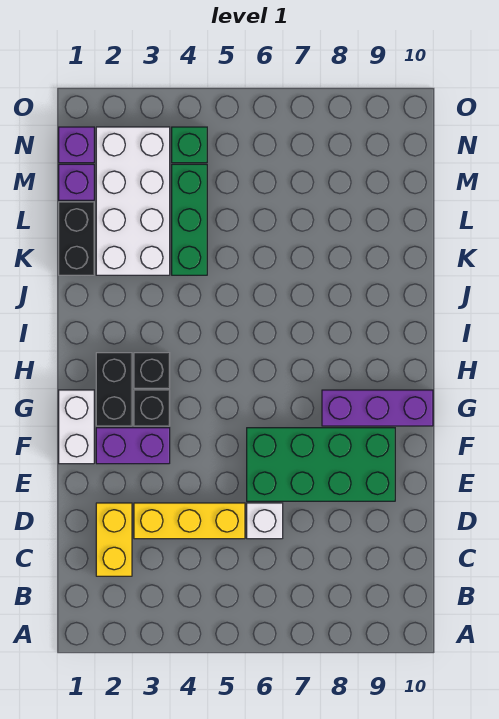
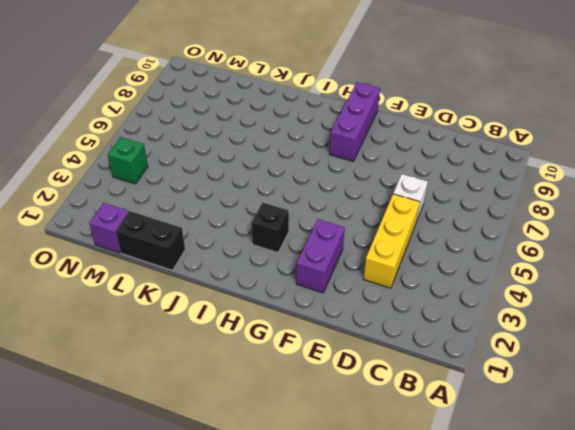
none -> yellow brick C2:D2 level 1
none -> green brick E6:F9 level 1
none -> white brick F1:G1 level 1

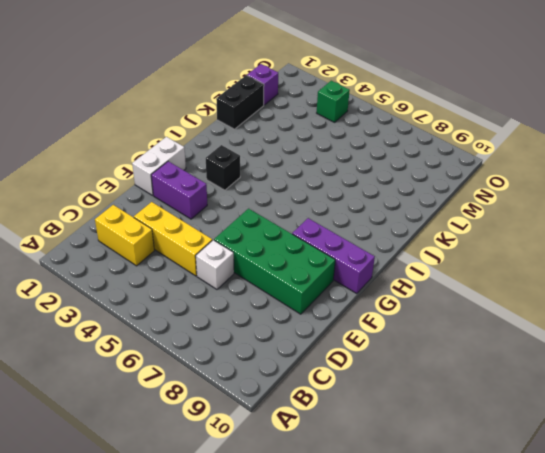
yellow brick C2:C3 level 1 -> yellow brick C2:D2 level 1
none -> black brick G2:H2 level 1
none -> black brick G3 level 1
none -> white brick K2:N3 level 1

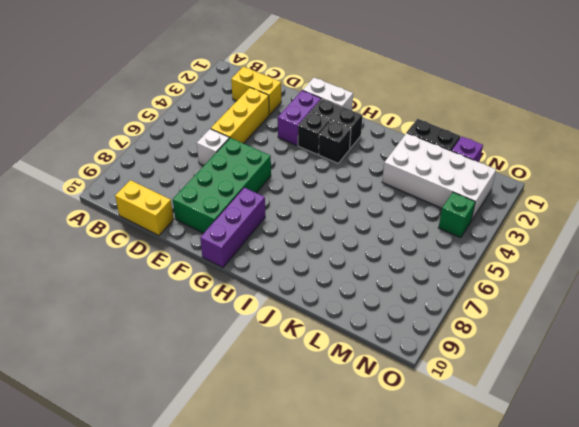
yellow brick C10:D10 level 1 -> none
none -> green brick K4:M4 level 1
none -> purple brick N1 level 1

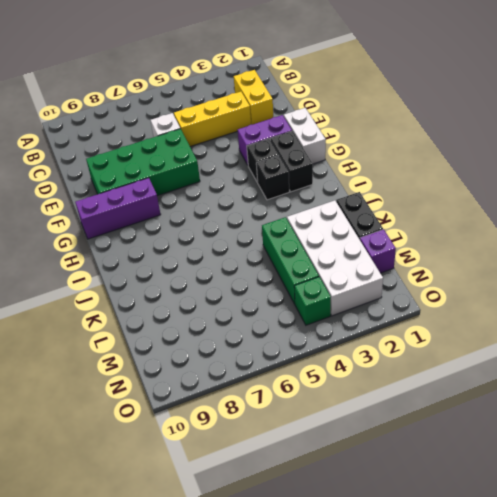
none -> purple brick N1 level 1

